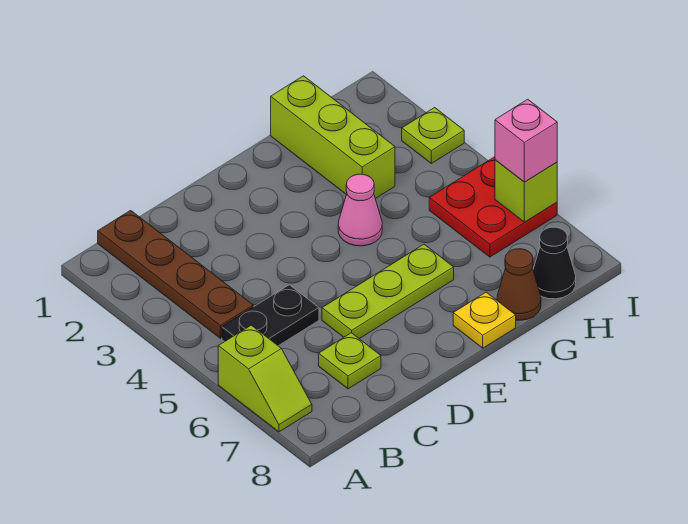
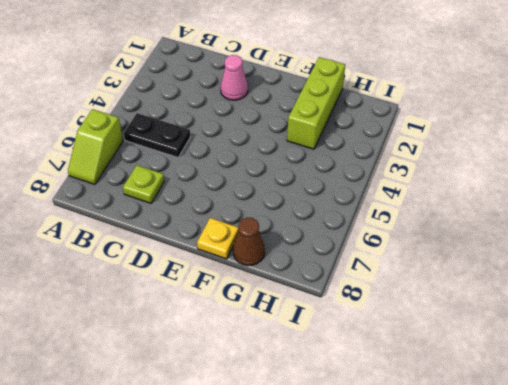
pink cone D2 level 1 -> pink cone F4 level 1
none -> brown plate B1:B4 level 1
none -> lime plate D6:F6 level 1
none -> red plate H5:I6 level 1

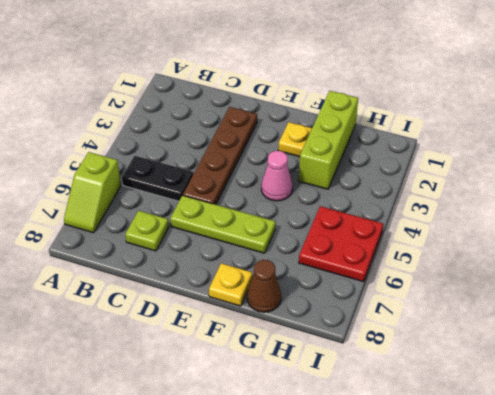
brown plate D2:D5 level 1 -> brown plate B1:B4 level 1
yellow plate F2 level 1 -> none
none -> black cone H8 level 1
none -> lime plate I3 level 1
none -> lime brick I6 level 2

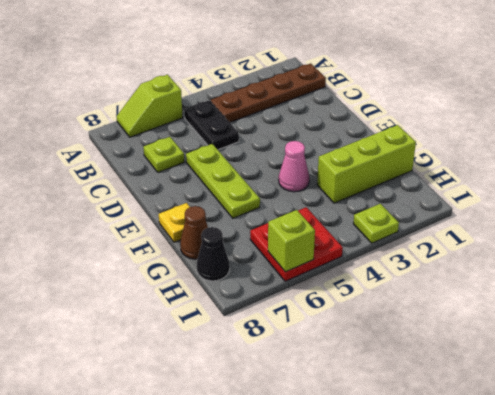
none -> pink brick I6 level 3

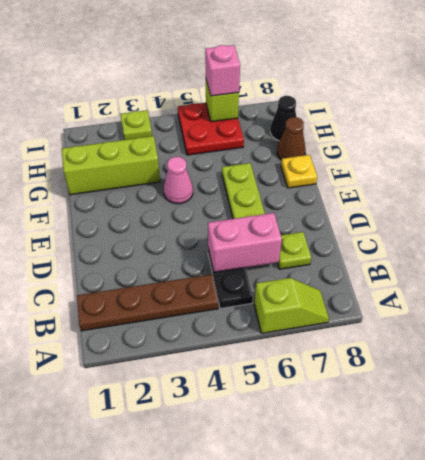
pink brick C5:C6 level 2 -> none

